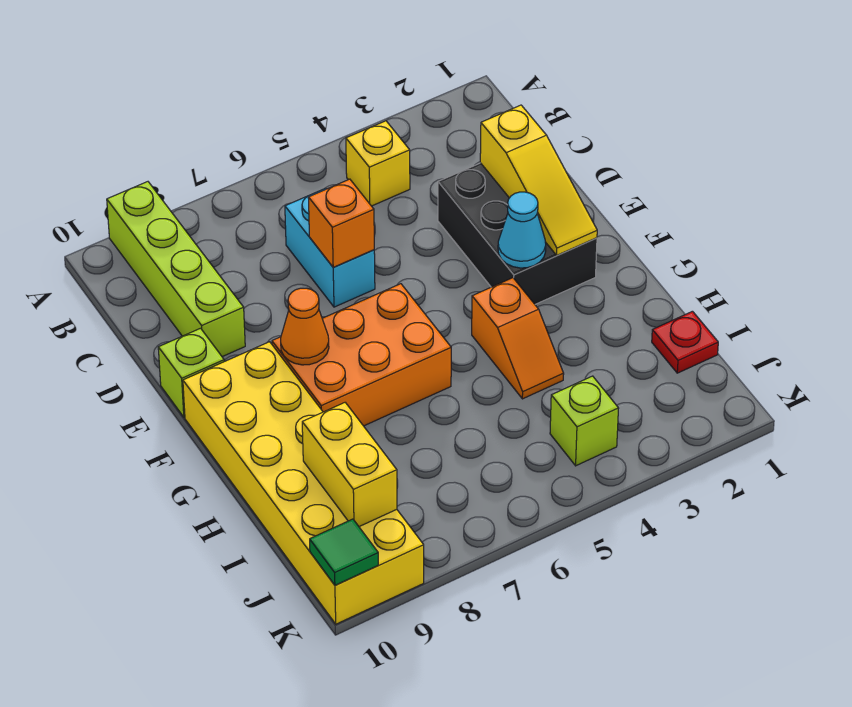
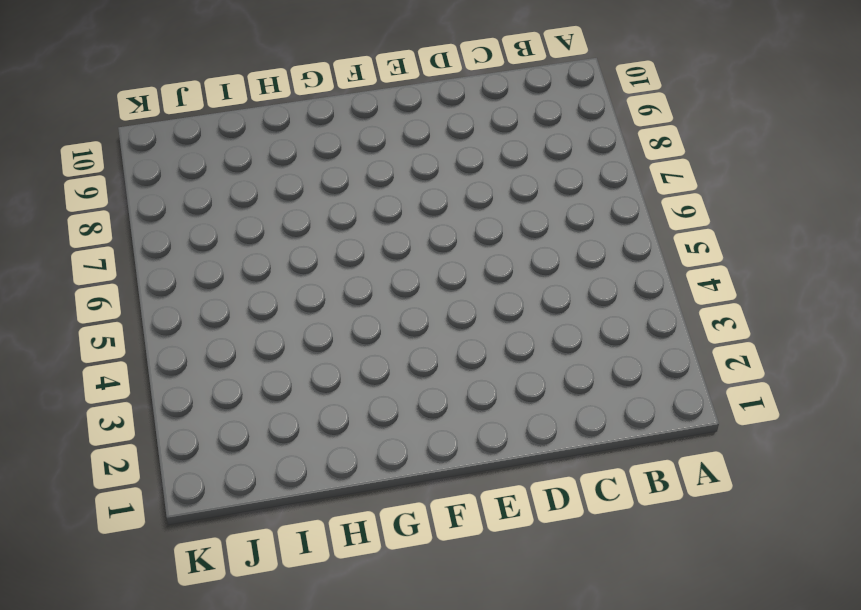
none -> lime brick A9:D9 level 1
none -> yellow brick B4 level 1
none -> cyan brick C6:D6 level 1

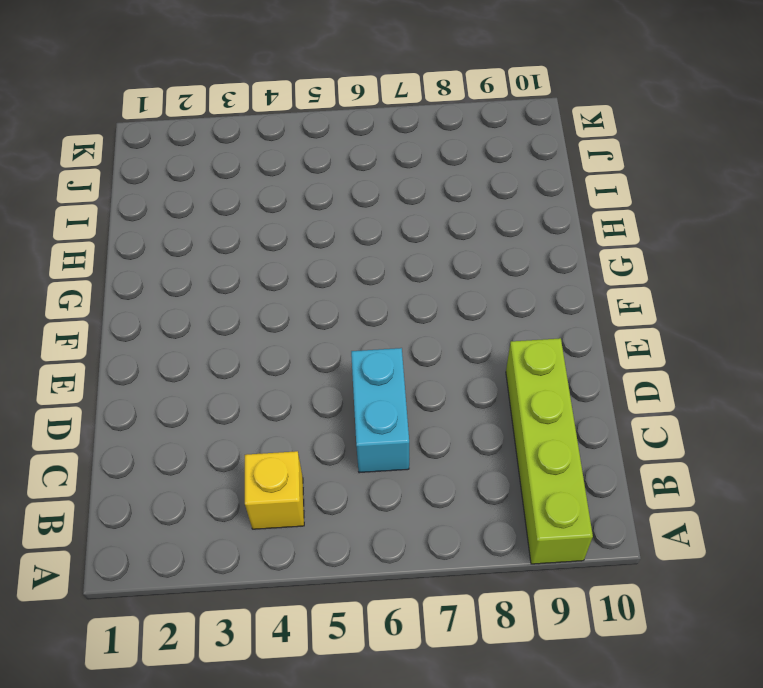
none -> black brick D2:F3 level 1
none -> lime brick E10 level 1
none -> orange brick F6:G8 level 1

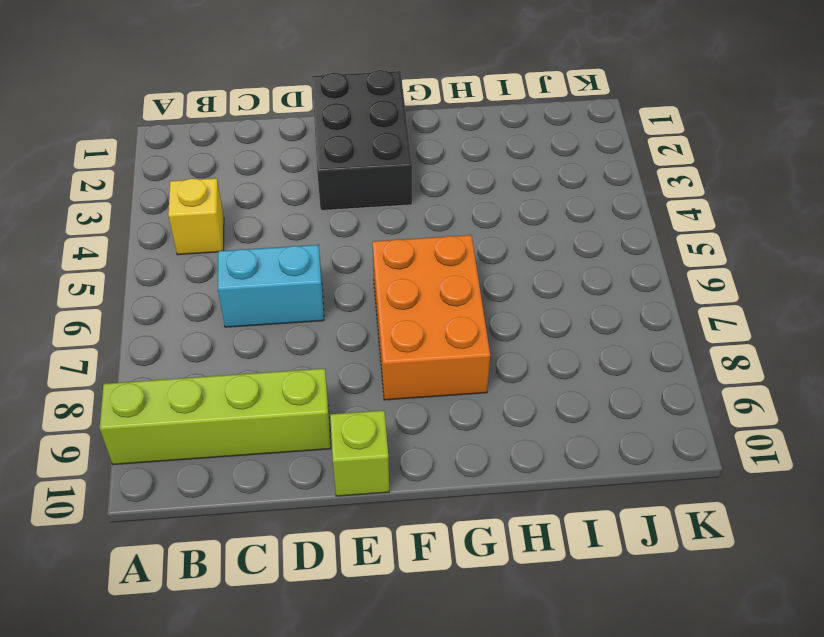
black brick E1:F3 level 1 -> black brick D2:F3 level 1
none -> yellow brick F9:K10 level 1
none -> orange slope G4:H4 level 1 top G
none -> red plate I1 level 1

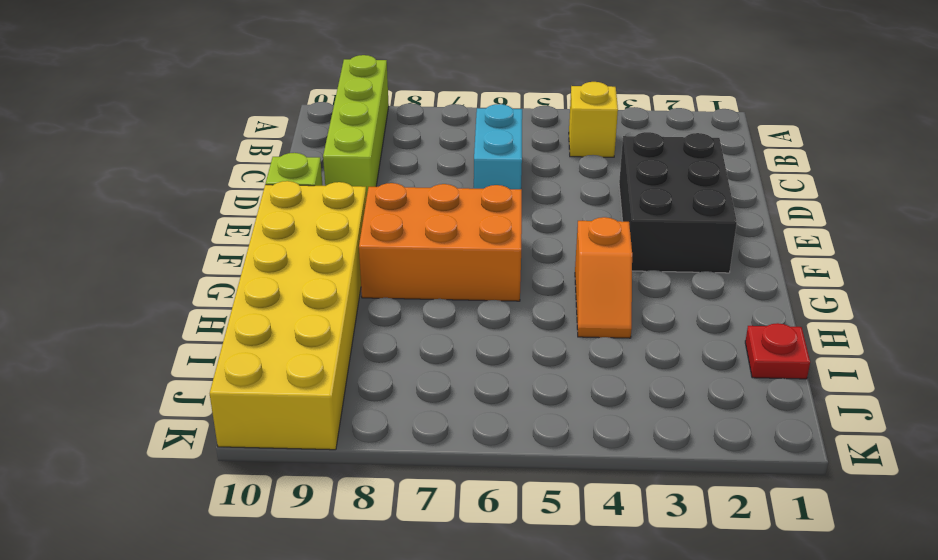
none -> lime brick J4 level 1
none -> yellow slope D2:F2 level 2 top D
none -> orange brick D6 level 2

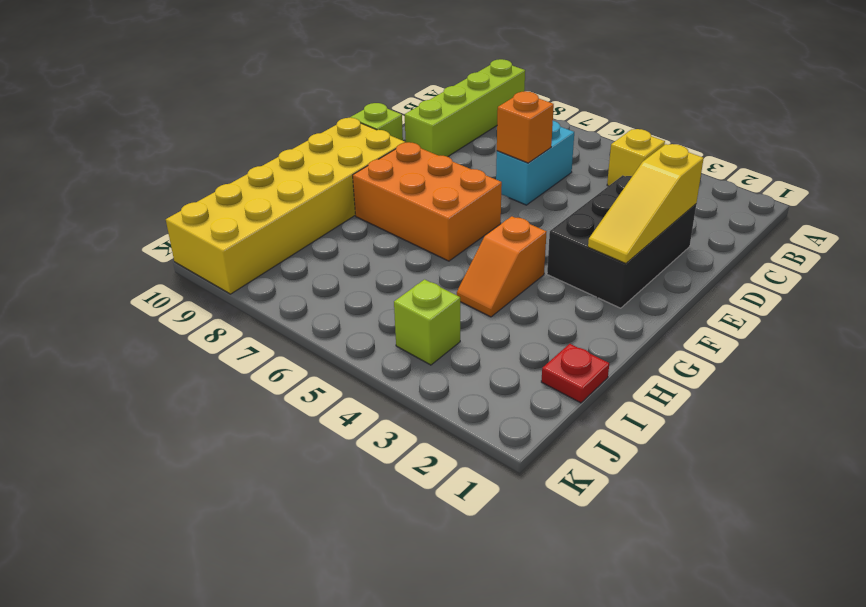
none -> cyan cone F3 level 2
none -> orange cone F8 level 2
none -> yellow brick I9:J9 level 2

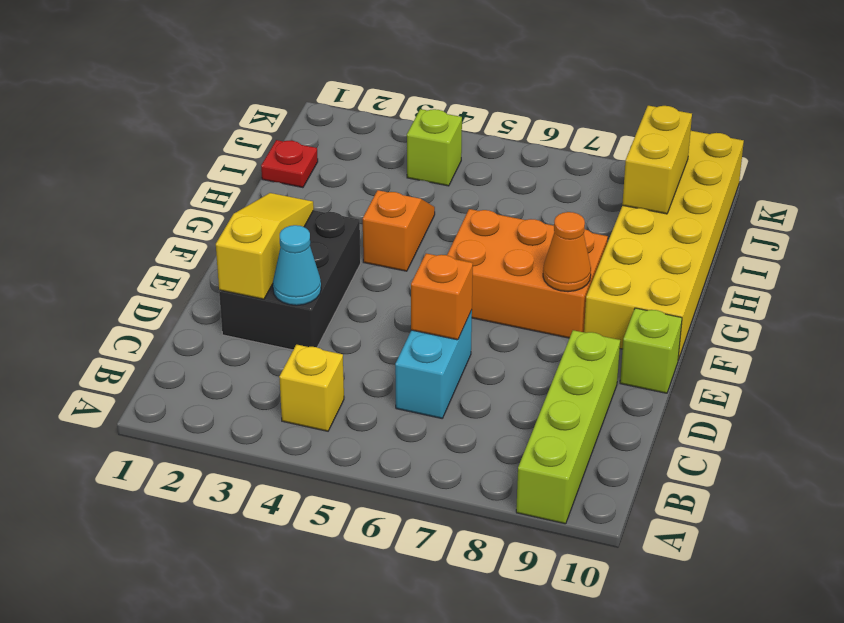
cyan cone D3 level 2 -> cyan cone F3 level 2
none -> green tile K10 level 2

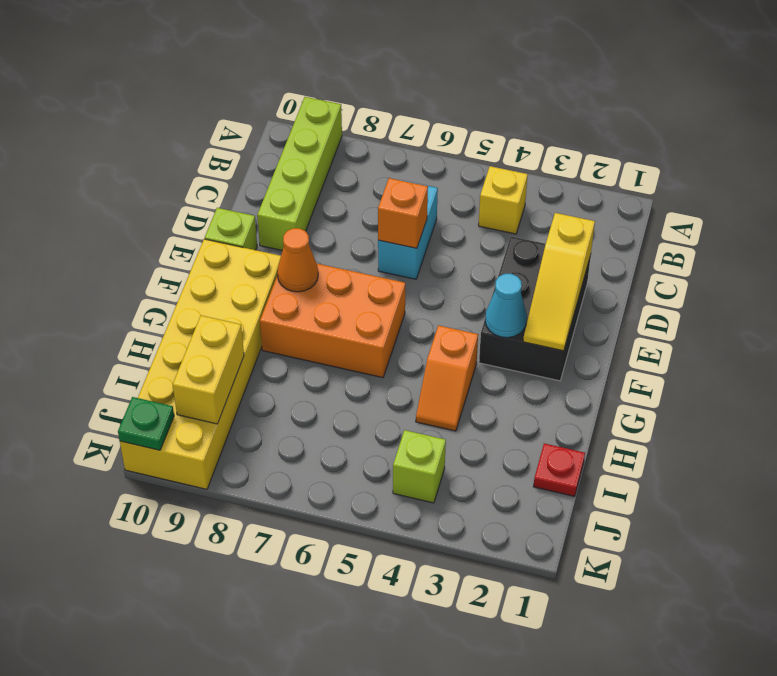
green plate K10 level 2 -> green tile K10 level 2

